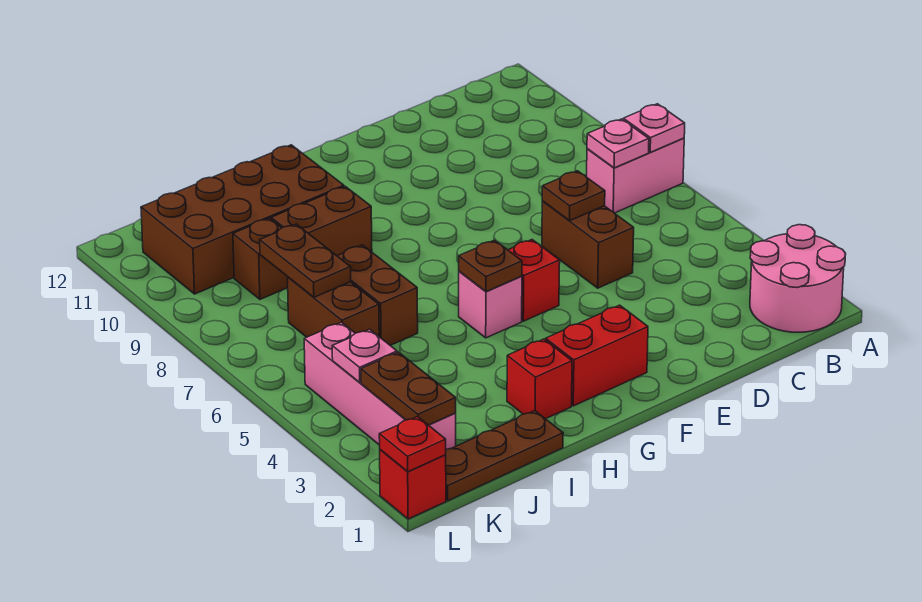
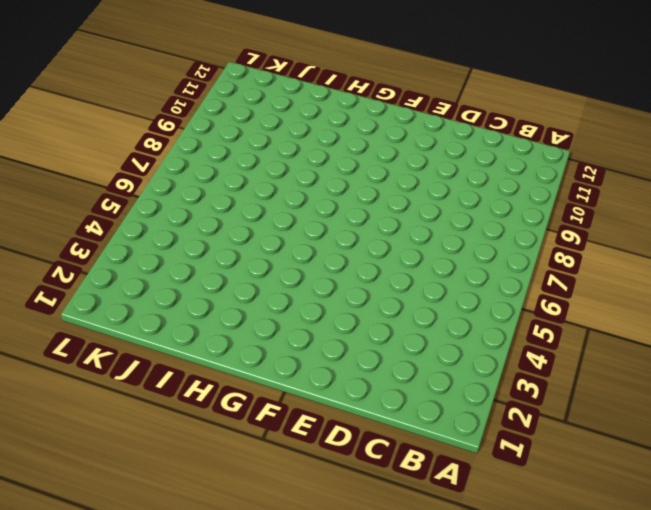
none -> pink round brick A1:B2 level 1
none -> pink brick A7:B7 level 1
none -> brown brick D5:D6 level 1

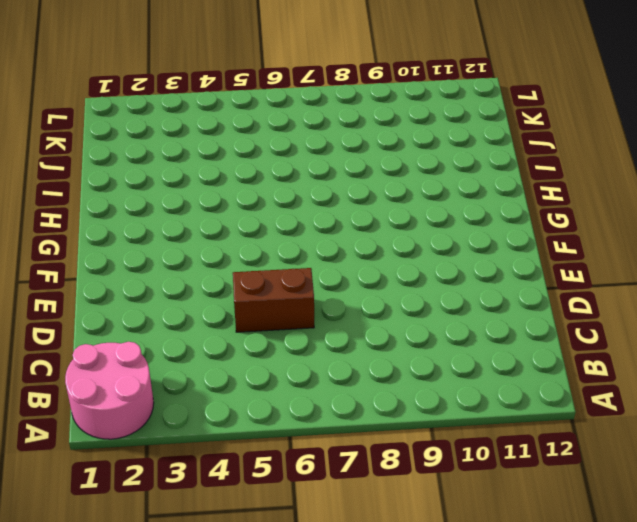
none -> pink brick A7:B7 level 1
none -> red brick F2:G2 level 1
none -> red brick F5 level 1

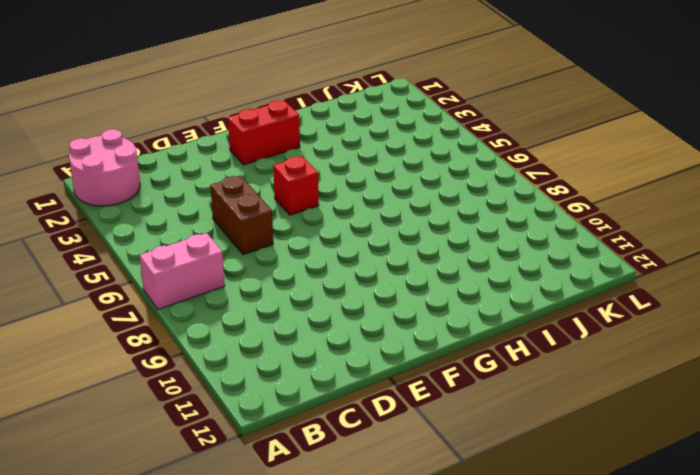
none -> pink brick G5 level 1
none -> red brick H2 level 1
none -> brown brick H9:I9 level 1

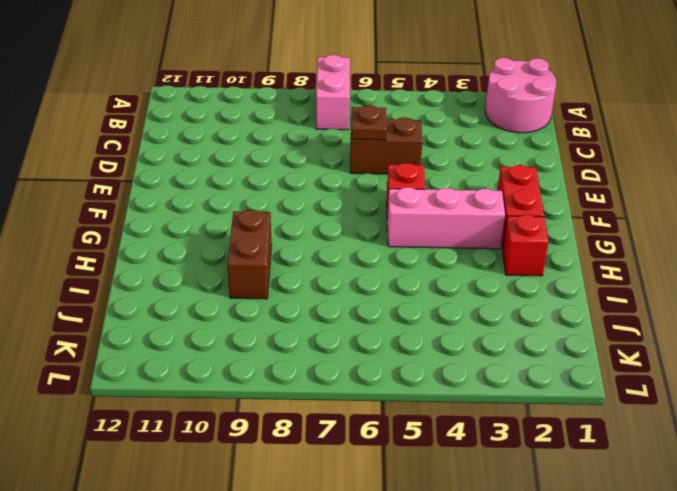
pink brick G3:G5 level 1 -> pink brick G5 level 1
none -> brown brick H10:K11 level 1
none -> brown plate I1:K1 level 1
none -> brown brick I6:I7 level 1

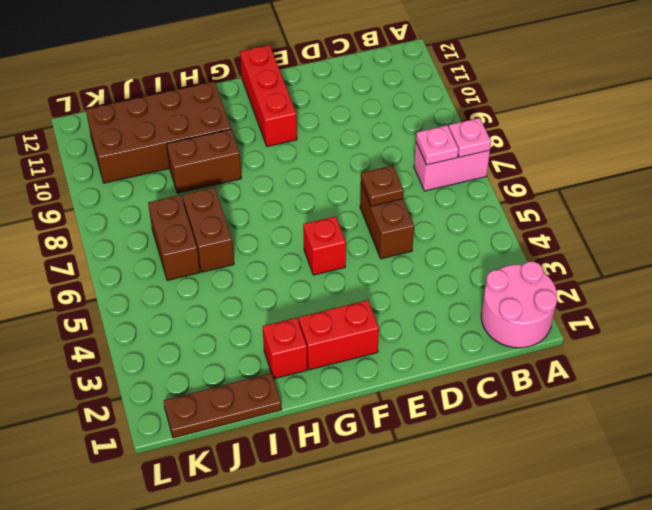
red brick F10:F12 level 1 -> none
none -> pink brick G5 level 1
none -> brown brick J9 level 1
none -> pink brick K2:K5 level 1

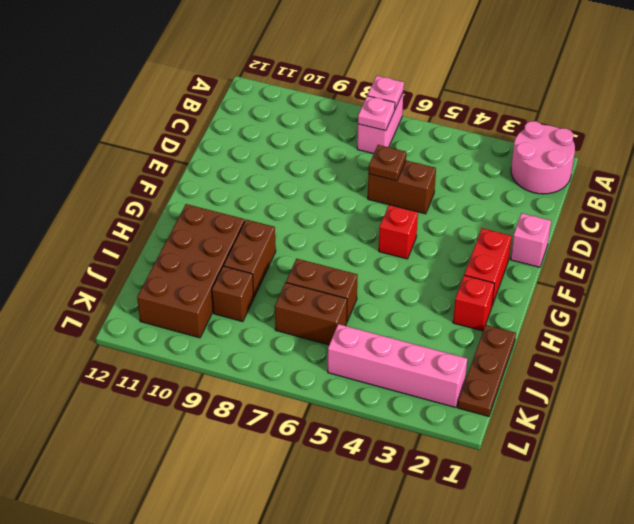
pink brick E1 level 1 -> pink brick G5 level 1
none -> red brick L1 level 1
none -> brown plate G5 level 2
none -> brown plate J7:J8 level 2

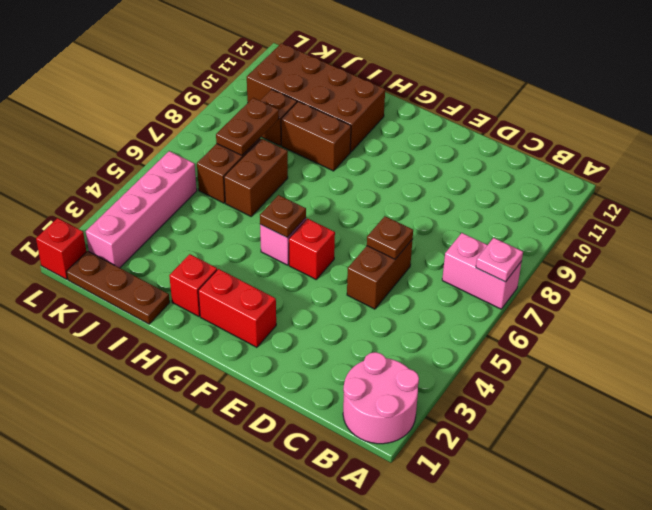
none -> pink plate B7 level 2
none -> brown plate K2:K3 level 2
none -> pink plate K4 level 2

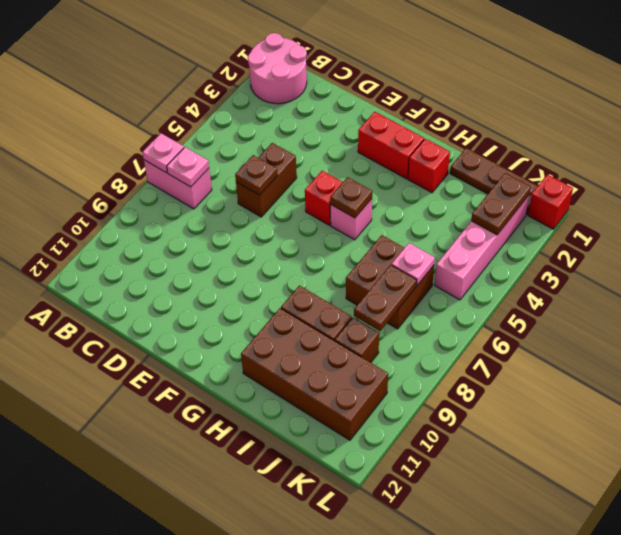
pink plate J6 level 2 -> pink plate K4 level 2
none -> red plate L1 level 2

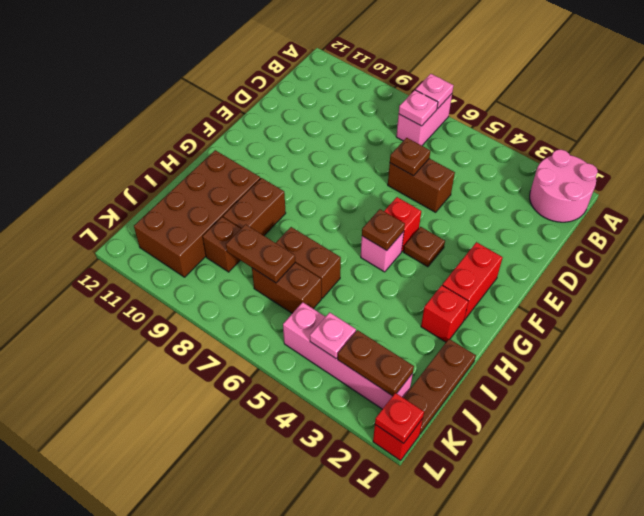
brown plate F4 level 1 -> none

